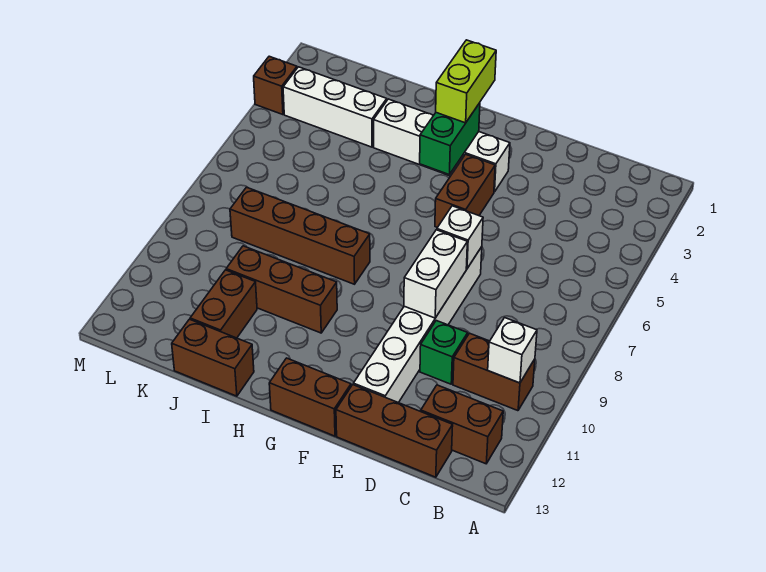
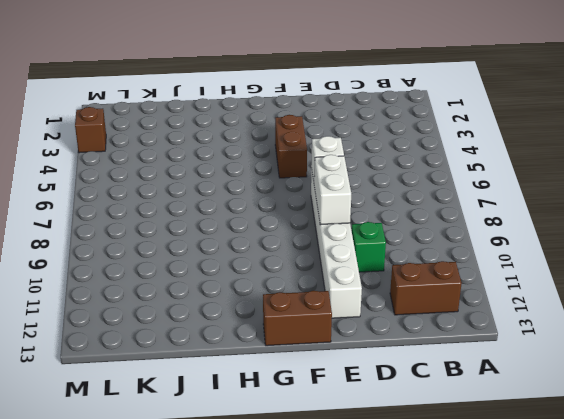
none -> brown brick B10:C10 level 1
none -> brown brick C13:E13 level 1
none -> white brick F3:I3 level 1

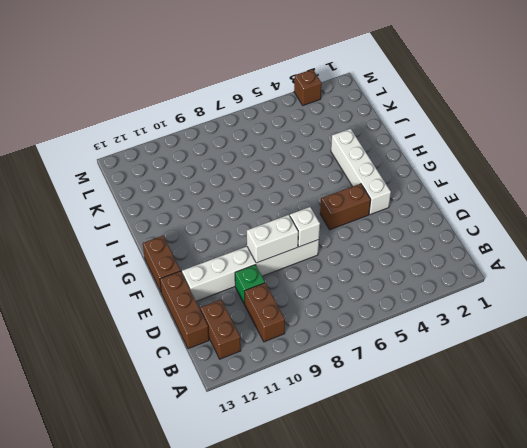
none -> brown brick H8:K8 level 1
none -> brown brick H10:J10 level 1
none -> brown brick I13:J13 level 1

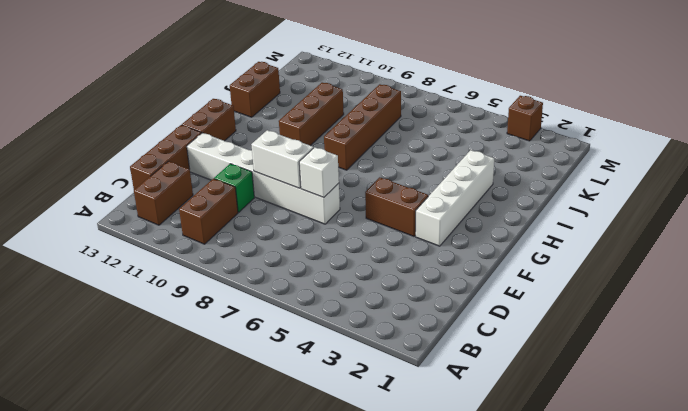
none -> white brick J3:L3 level 1
none -> brown brick J11:J12 level 1
none -> white brick B10 level 2

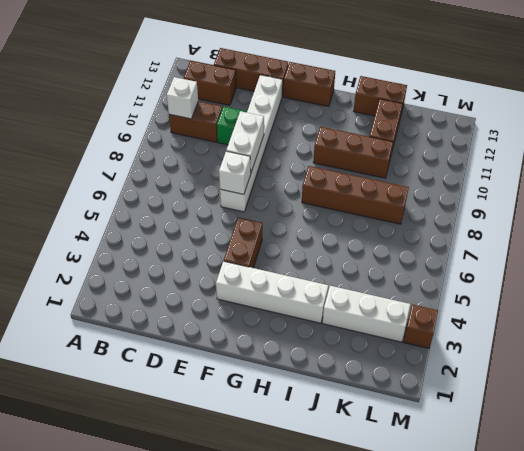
none -> green brick G3:G4 level 2
none -> lime brick G2:G3 level 3

